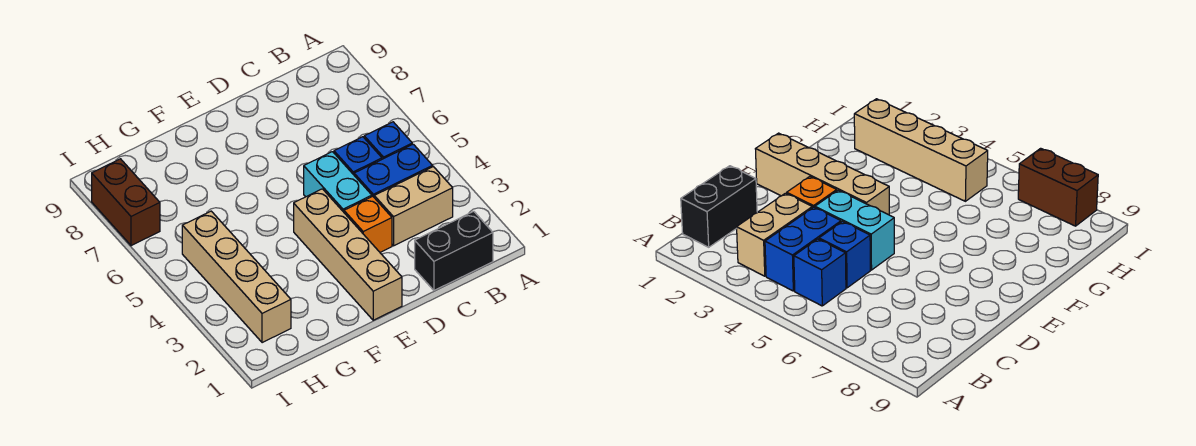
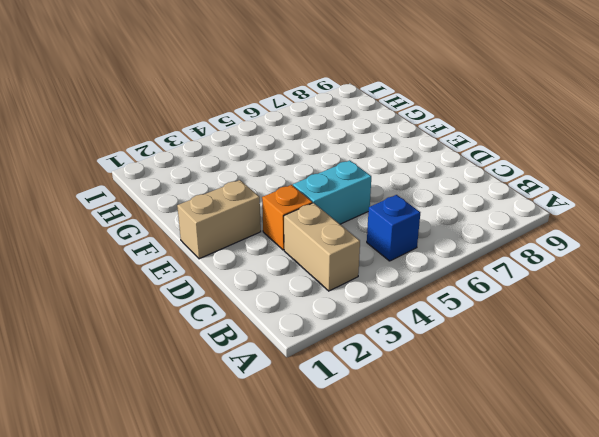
tan brick E1:E2 level 1 -> tan brick E1:E4 level 1
none -> black brick B1:C1 level 1
none -> blue brick B4:C4 level 1

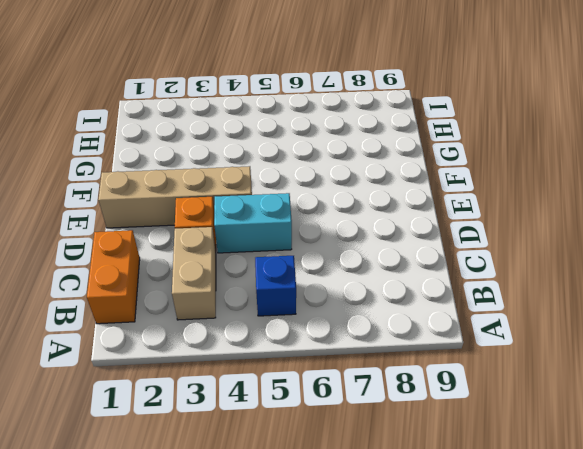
orange brick B1:C1 level 1 -> black brick B1:C1 level 1
none -> blue brick B4:C4 level 1
none -> blue brick C5 level 1

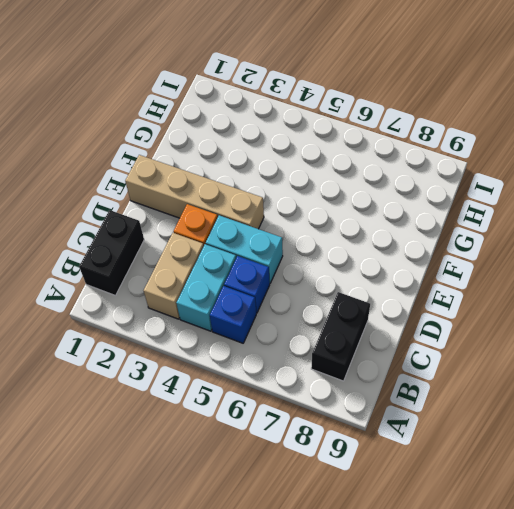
cyan brick B4:C4 level 1 -> blue brick B4:C4 level 1
black brick B8:C8 level 1 -> none
none -> tan brick H2:H5 level 1
none -> brown brick I7:I8 level 1

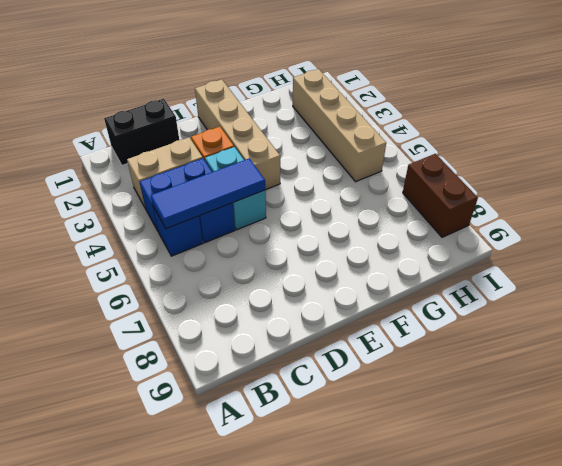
blue tile B5:D5 level 2 -> none

